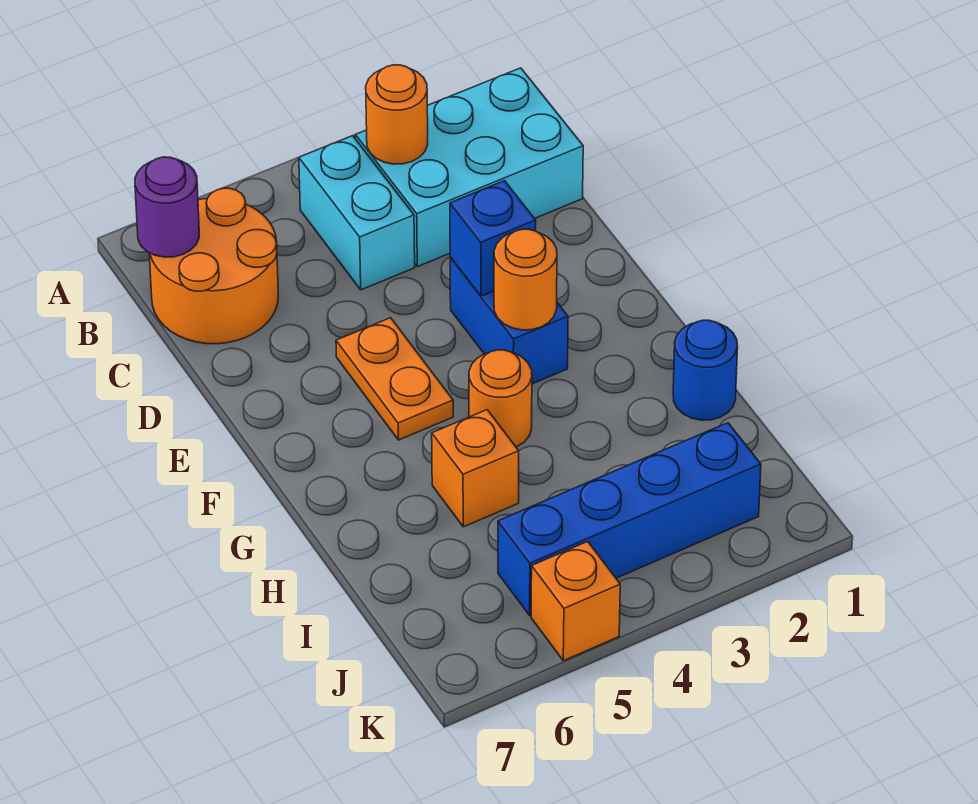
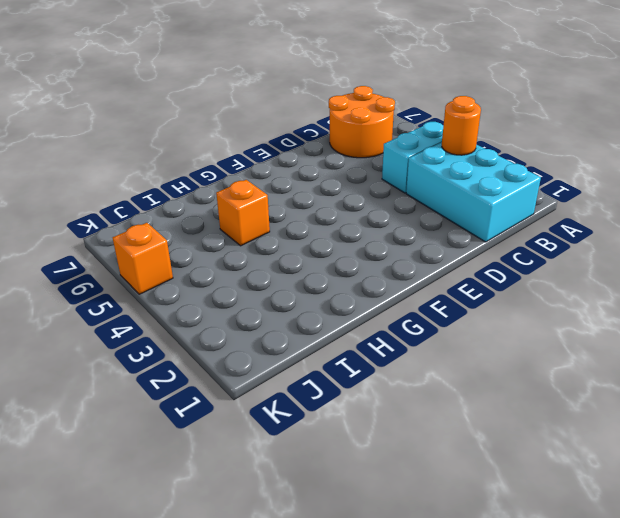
none -> blue brick E3:F3 level 1
none -> orange plate E5:F5 level 1
none -> orange round brick G4 level 1

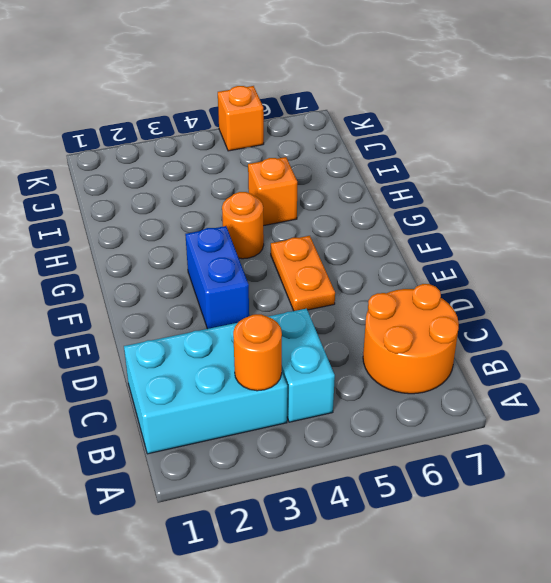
none -> blue round brick H1 level 1
none -> blue brick J2:J5 level 1
none -> purple round brick B7 level 2

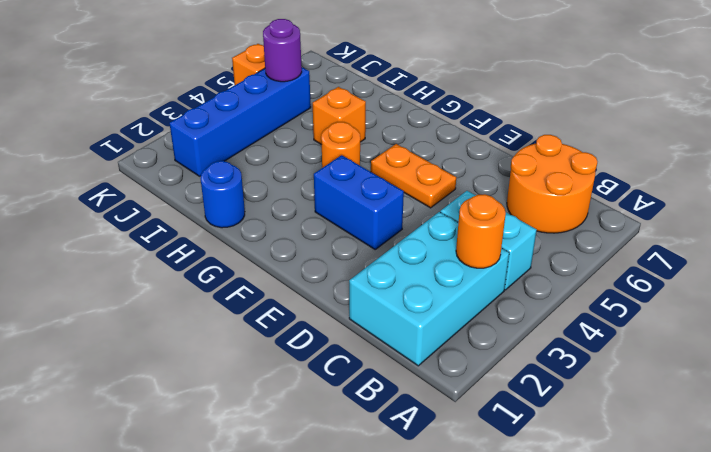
purple round brick J5 level 2 -> purple round brick B7 level 2
none -> blue brick E3 level 2
none -> orange round brick F3 level 2

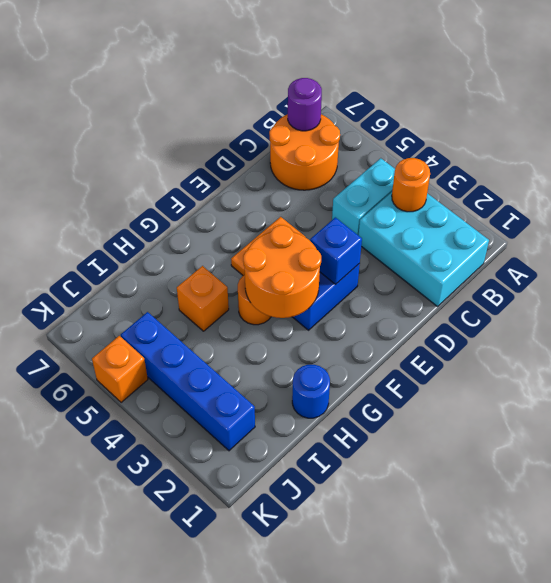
orange round brick F3:G4 level 2 -> orange round brick F3 level 2

